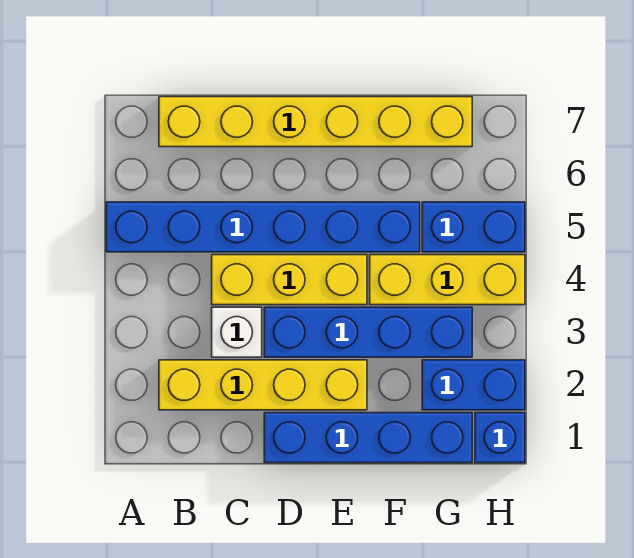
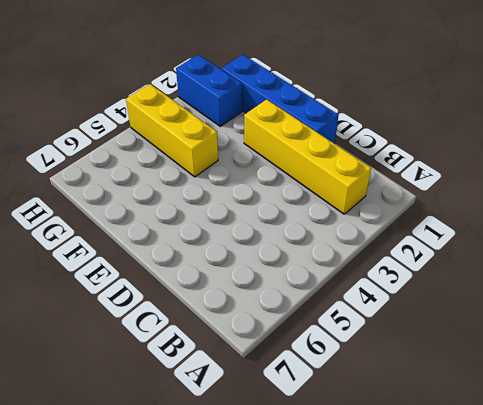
none -> blue brick A5:F5 level 1
none -> yellow brick B7:G7 level 1

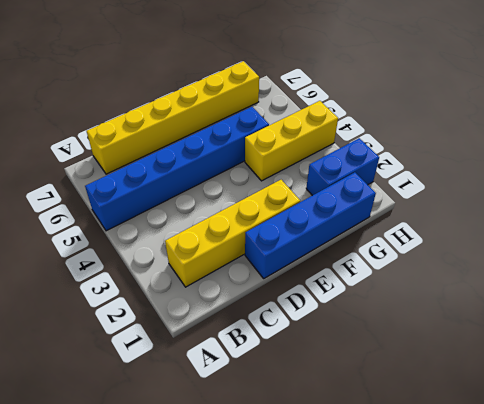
none -> white brick C3 level 1
none -> yellow brick C4:E4 level 1

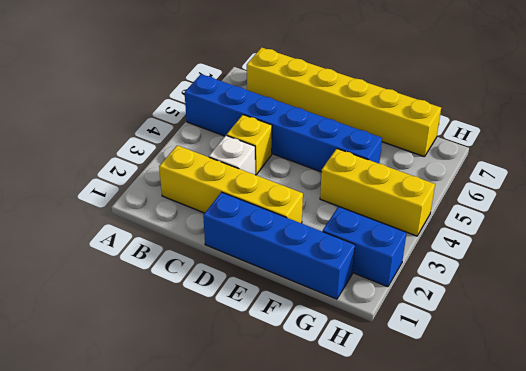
yellow brick C4 level 1 -> yellow brick C4:E4 level 1
none -> blue brick D3:G3 level 1
none -> blue brick G5:H5 level 1

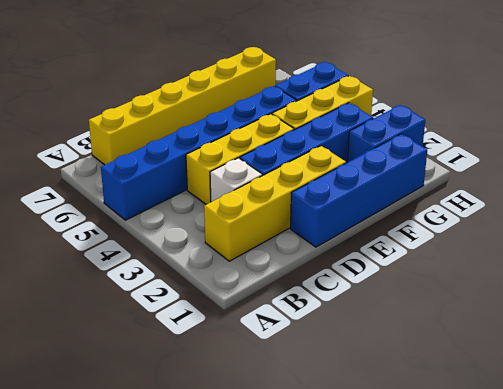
none -> blue brick H1 level 1

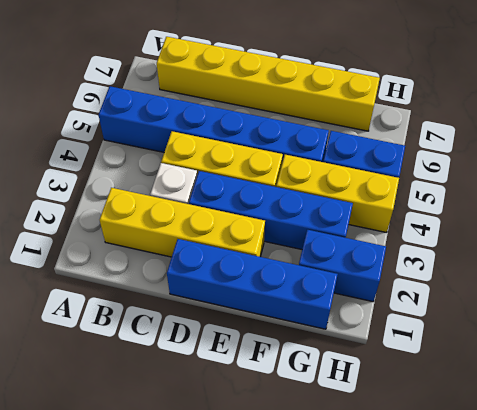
none -> blue brick H1 level 1

